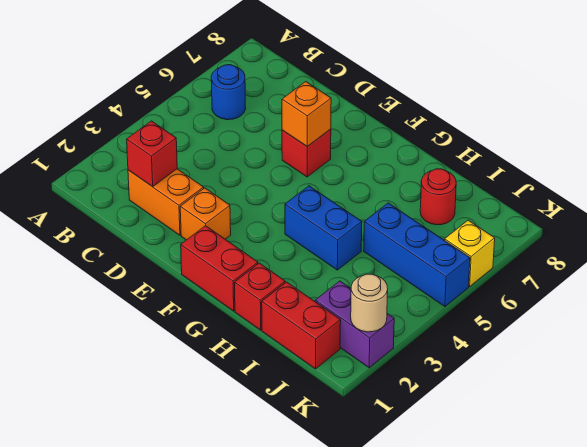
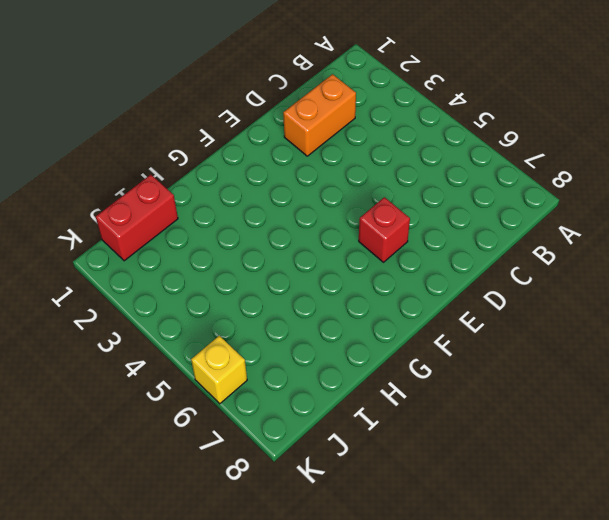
none -> blue round brick B6 level 1
none -> orange brick E2 level 1
none -> red brick F1:G1 level 1

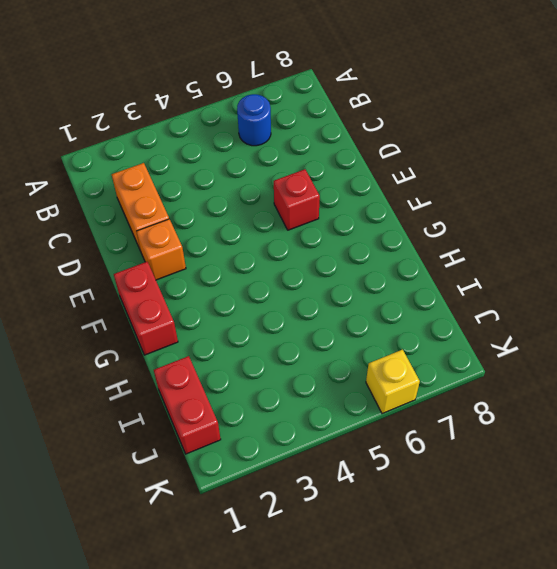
none -> blue brick G4:H4 level 1
none -> red brick H1 level 1
none -> blue brick I5:K5 level 1

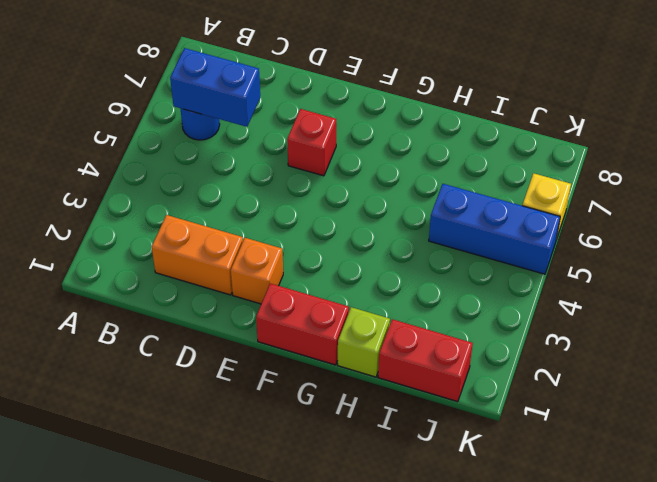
blue brick B6:C6 level 2 -> blue brick G4:H4 level 1
lime brick H1 level 1 -> red brick H1 level 1
none -> red round brick I7 level 1
none -> purple brick J2:K2 level 1
none -> red brick C2 level 2

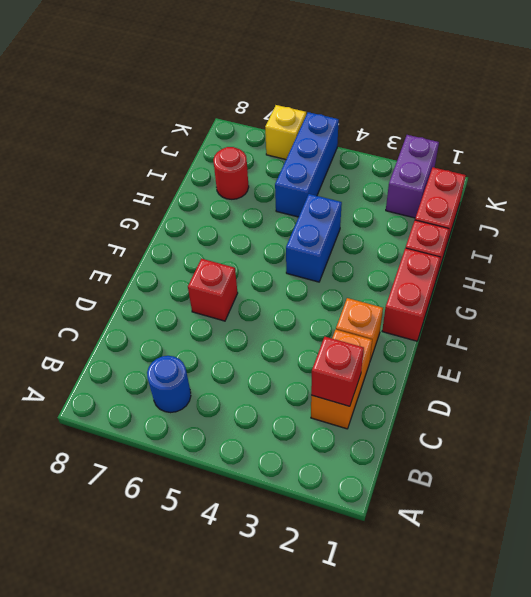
none -> orange brick E6 level 2
none -> tan round brick K2 level 2

